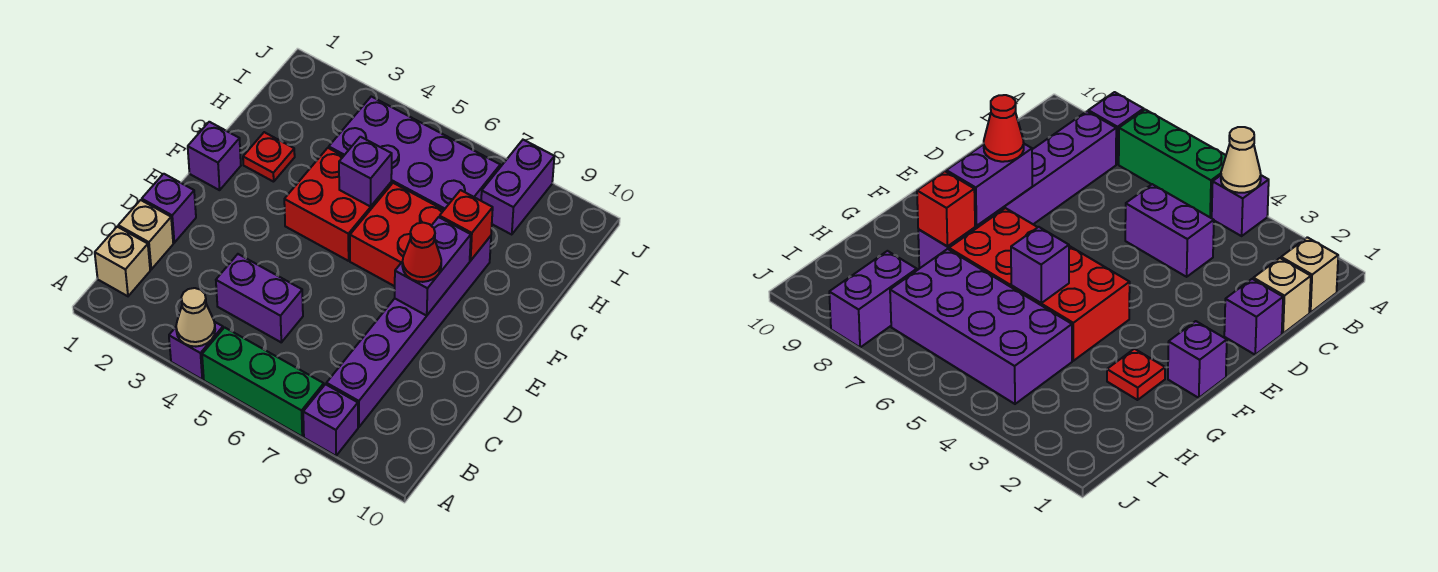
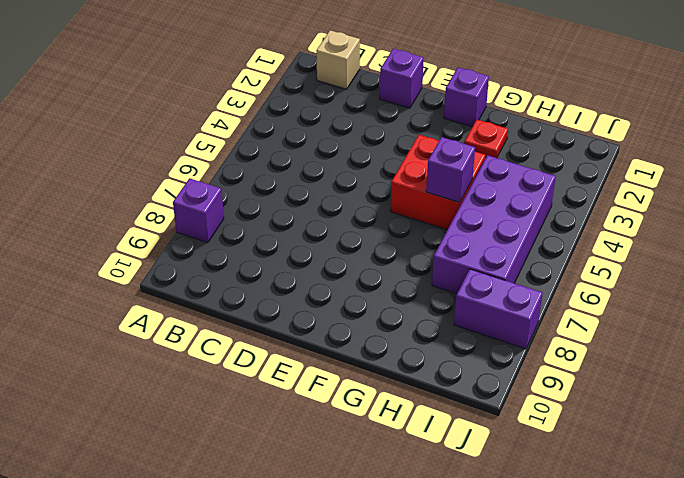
none -> purple brick A4 level 1
none -> green brick A5:A7 level 1
none -> purple brick B8:G8 level 1

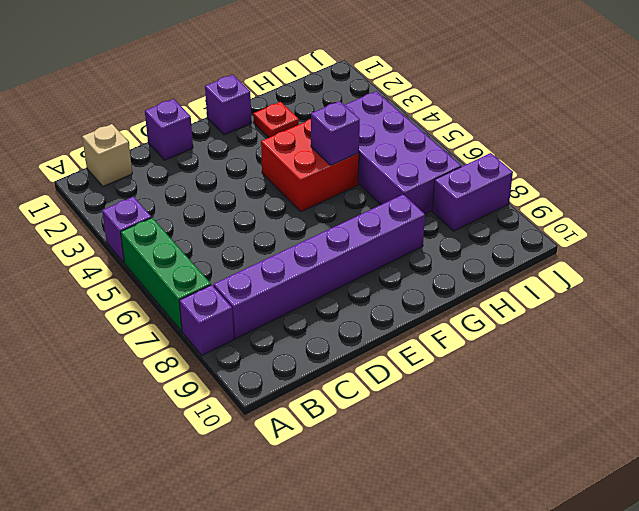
none -> tan brick C1 level 1
none -> purple brick C4:C5 level 1
none -> red brick F6:G7 level 1

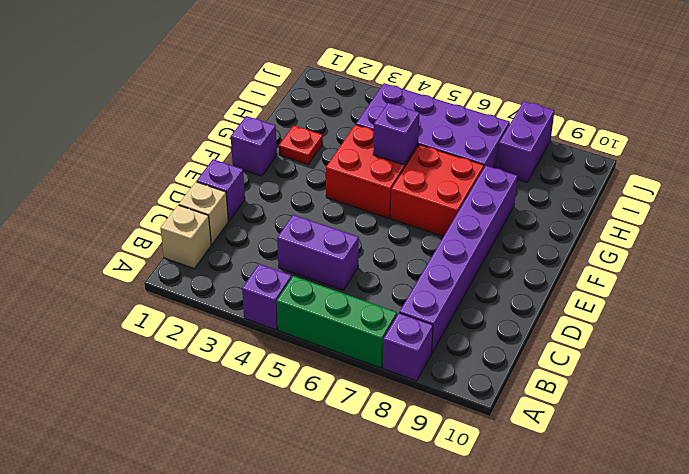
none -> tan cone A4 level 2
none -> purple brick E8:F8 level 2
none -> red brick G8 level 2

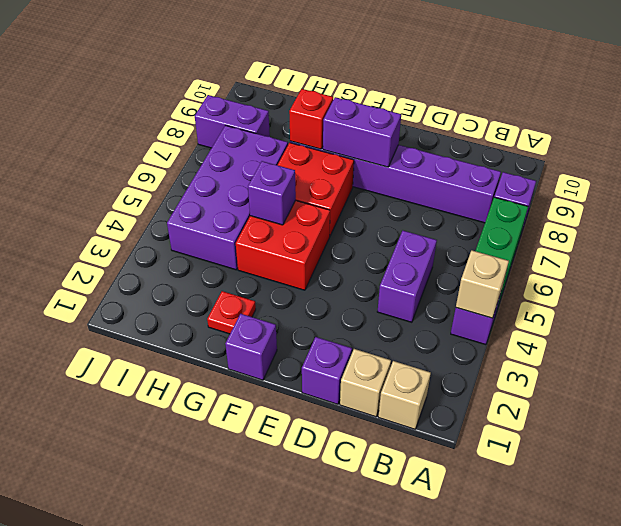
tan brick A4 level 2 -> tan cone A4 level 2
none -> red cone E8 level 3

